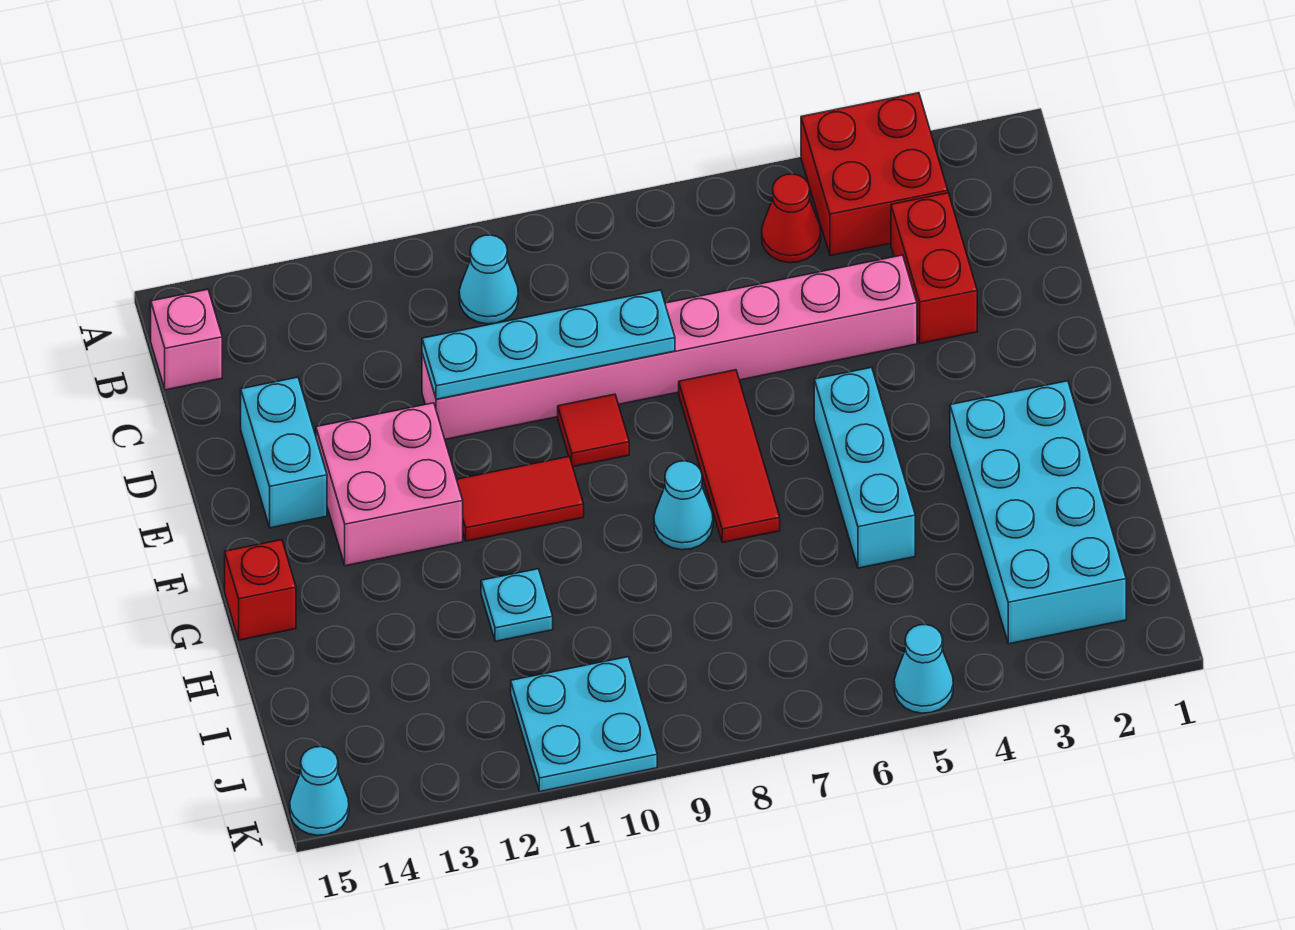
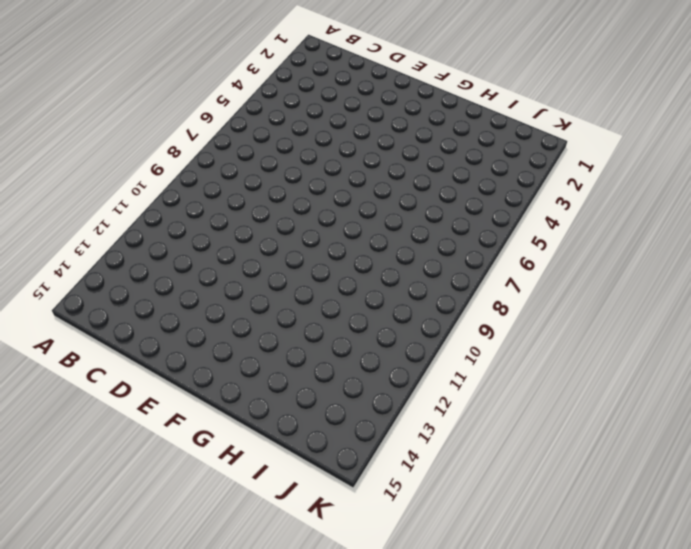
none -> red brick A3:B4 level 1
none -> red cone B5 level 1
none -> cyan cone B10 level 1

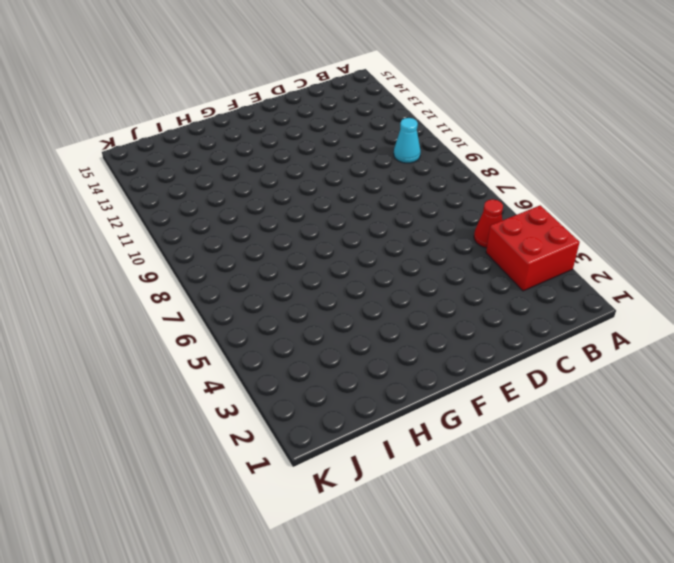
none -> pink brick B15 level 1
none -> red brick C3:D3 level 1
none -> pink brick D4:D11 level 1

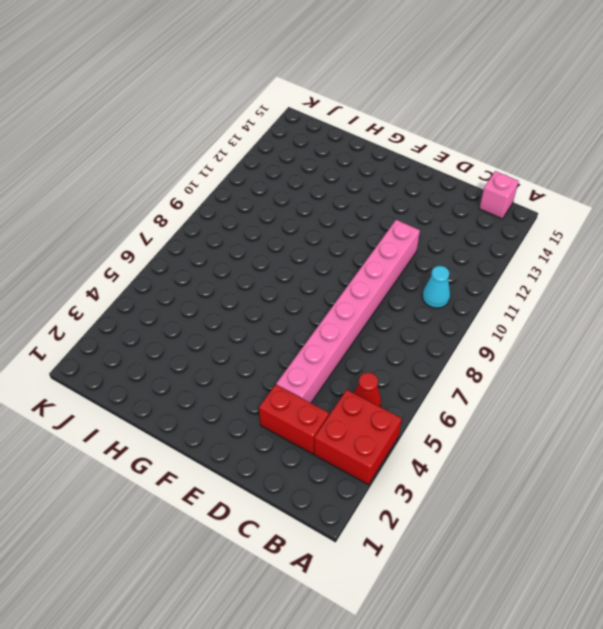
none -> cyan brick D14:E14 level 1
none -> red tile E7:G7 level 1
none -> red tile E9 level 1

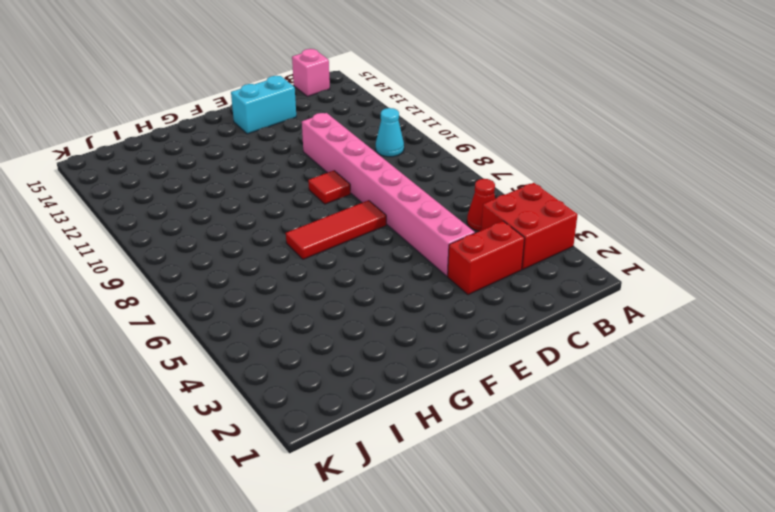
none -> pink brick E12:F13 level 1
none -> cyan brick F5:H5 level 1
none -> red tile F10:F11 level 1

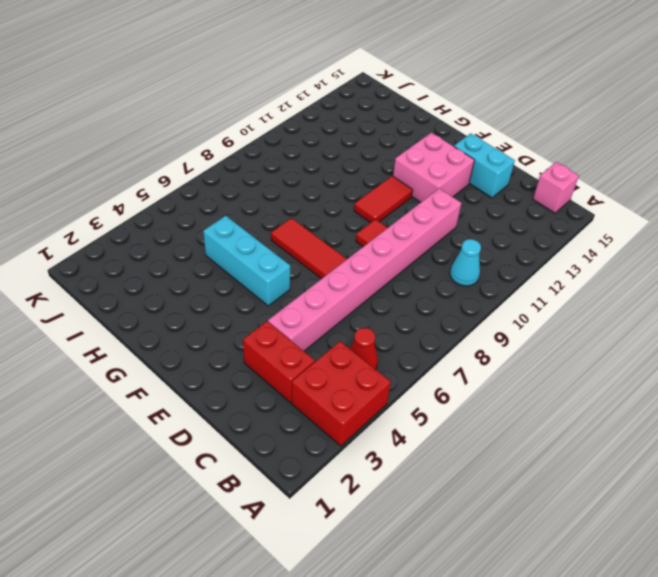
none -> cyan brick G2:J3 level 1
none -> cyan cone G8 level 1
none -> red brick G15 level 1

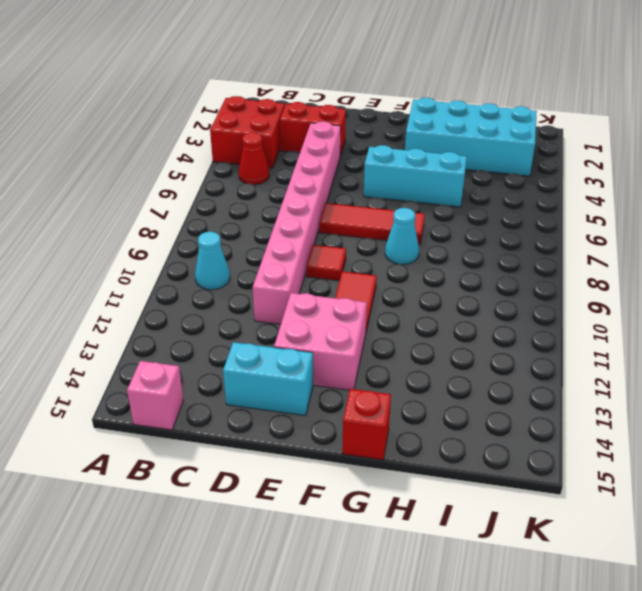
none -> cyan plate H11 level 1
none -> cyan plate J10:K11 level 1
none -> cyan cone K5 level 1

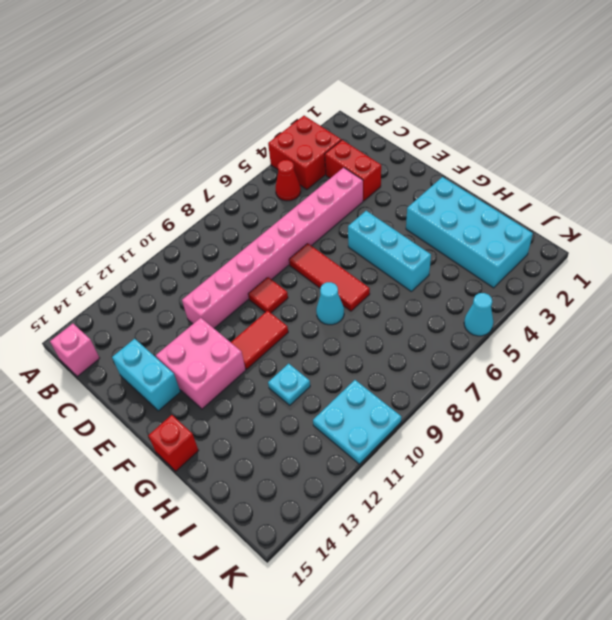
none -> cyan cone B10 level 1
none -> cyan cone K15 level 1
none -> cyan plate D8:D11 level 2

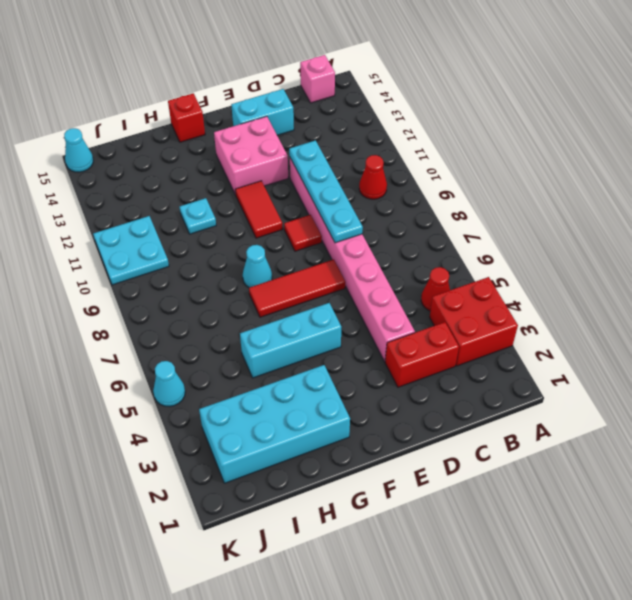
red cone B10 level 1 -> cyan cone B10 level 1

